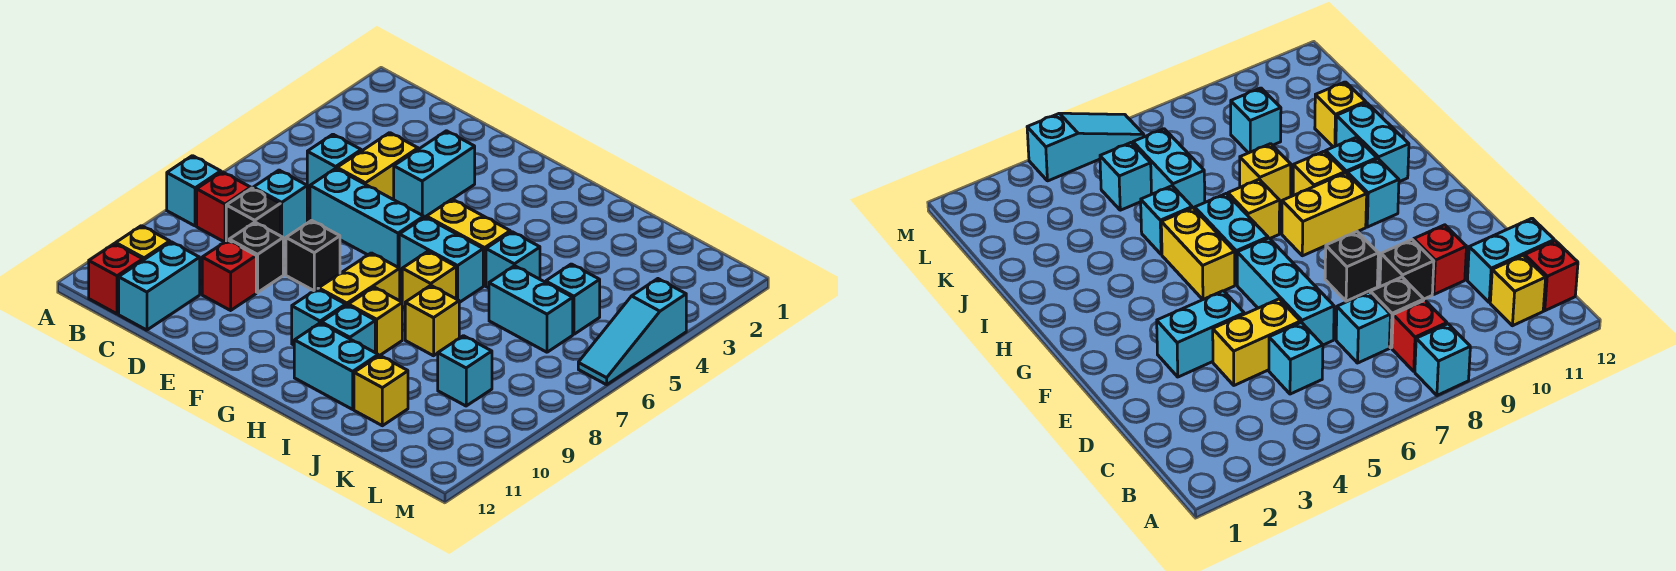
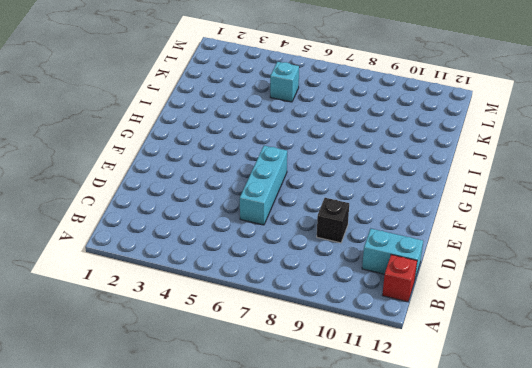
none -> cyan brick A8 level 1
none -> red brick B8 level 1
none -> yellow brick B11 level 1

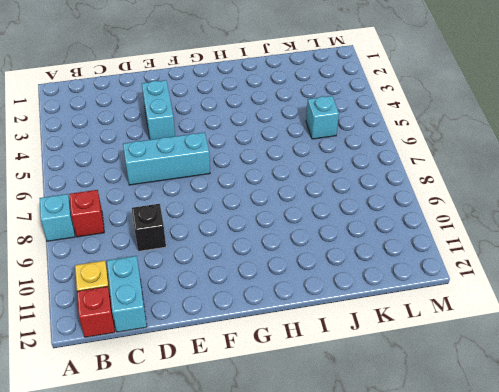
none -> cyan brick C5 level 1
none -> cyan brick C7 level 1
none -> black brick C8 level 1

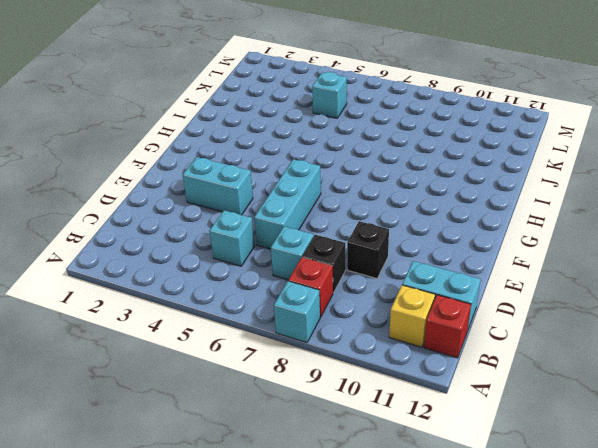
none -> yellow brick D4:D5 level 1
none -> red brick D10 level 1
none -> black brick E8 level 1

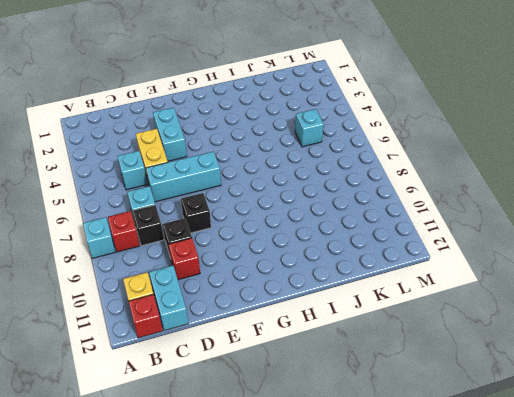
none -> yellow brick G5:H5 level 1
none -> cyan brick G6:H6 level 1
none -> yellow brick G8:G9 level 1

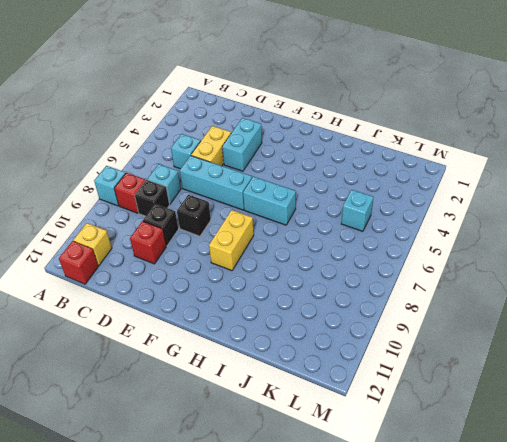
none -> cyan brick C11:C12 level 1
none -> yellow brick G5:H5 level 1
none -> cyan brick G10 level 1

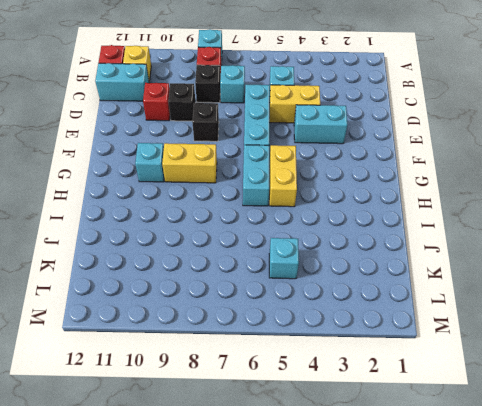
none -> yellow brick H7 level 1
none -> yellow brick H9 level 1
none -> cyan brick H10 level 1

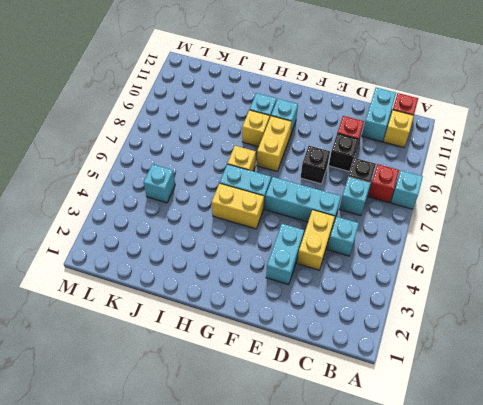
none -> cyan brick H11:I11 level 1
none -> cyan brick I5 level 1
none -> yellow brick I8 level 1

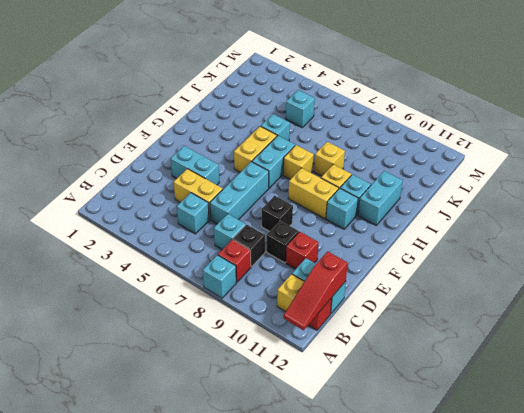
red slope A12:C12 level 2 top C -> none
none -> cyan brick J6:K6 level 1
none -> yellow brick J11 level 1
none -> cyan brick K9 level 1

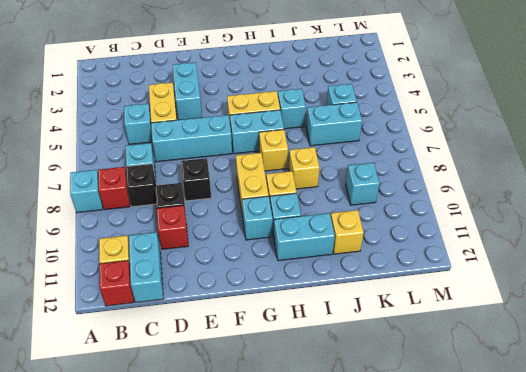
none -> cyan slope M4:M6 level 1 top 4

